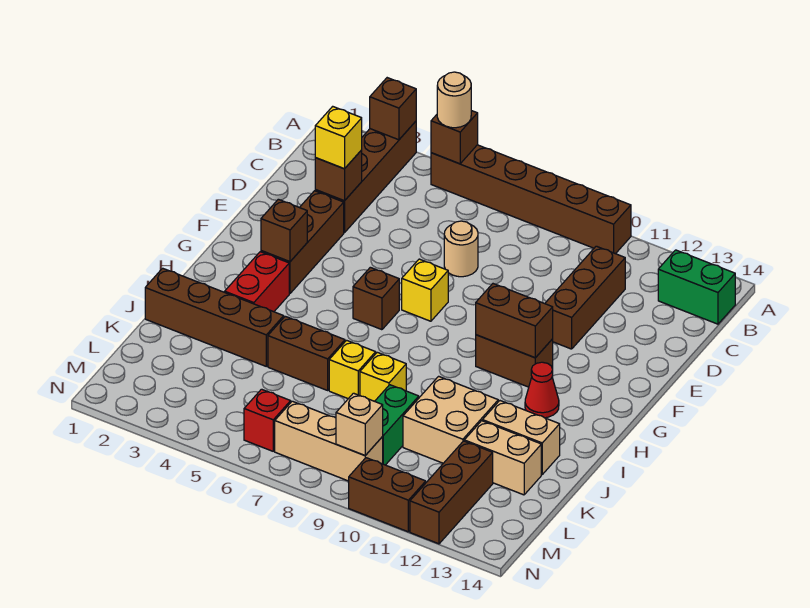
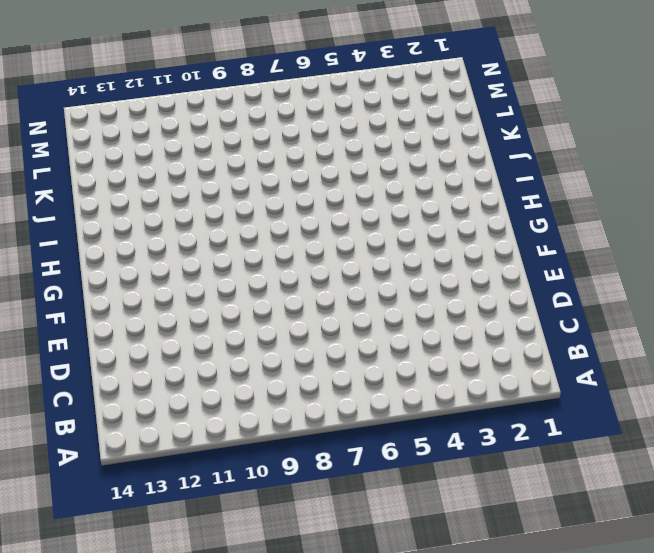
none -> brown brick A3:D3 level 1
none -> brown brick A5:A10 level 1
none -> green brick B13:B14 level 1
none -> brown brick C11:E11 level 1

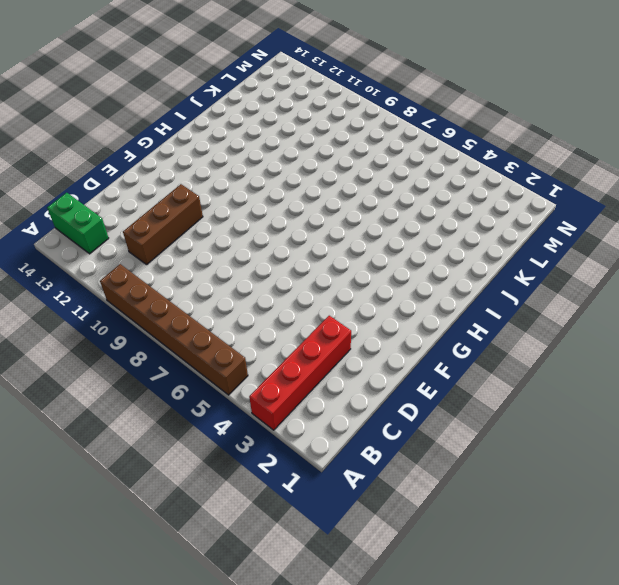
red brick A3:D3 level 1 -> brown brick A3:D3 level 1
none -> tan round brick D7 level 1
none -> brown brick E3:G3 level 1
none -> yellow brick F7 level 1
none -> brown brick G6 level 1

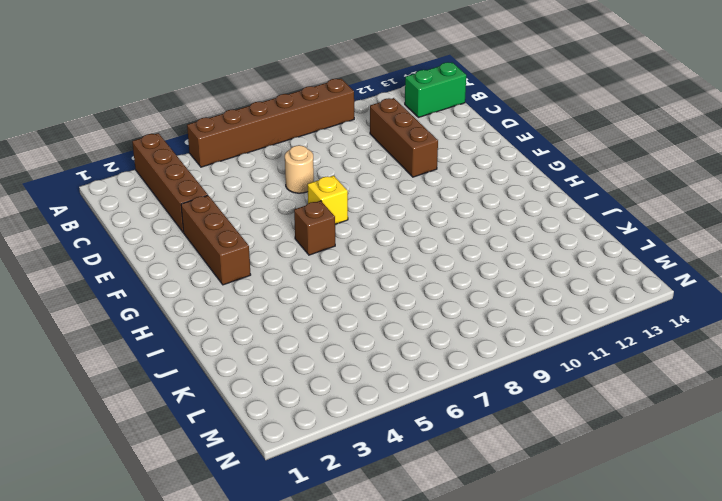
none -> brown brick G10:G11 level 1
none -> red brick H3:I3 level 1
none -> red cone H12 level 1
none -> brown brick J1:J4 level 1

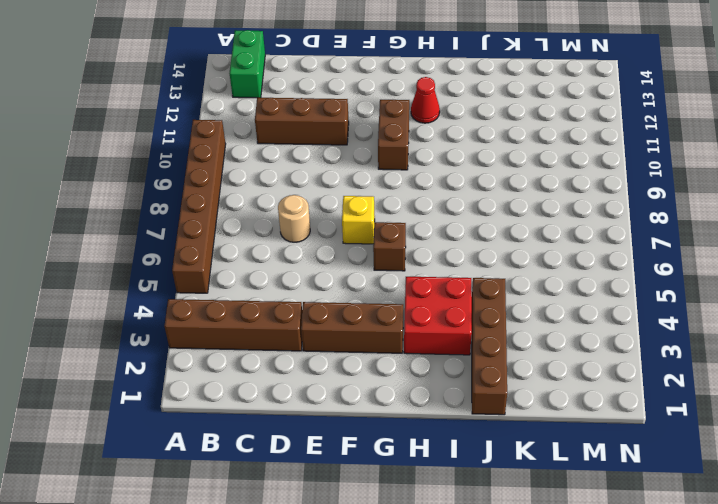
red brick H3:I4 level 1 -> red brick H3:I3 level 1
none -> brown brick J5:J6 level 1
none -> yellow brick J7 level 1
none -> yellow brick J8 level 1
none -> tan brick J10:K11 level 1

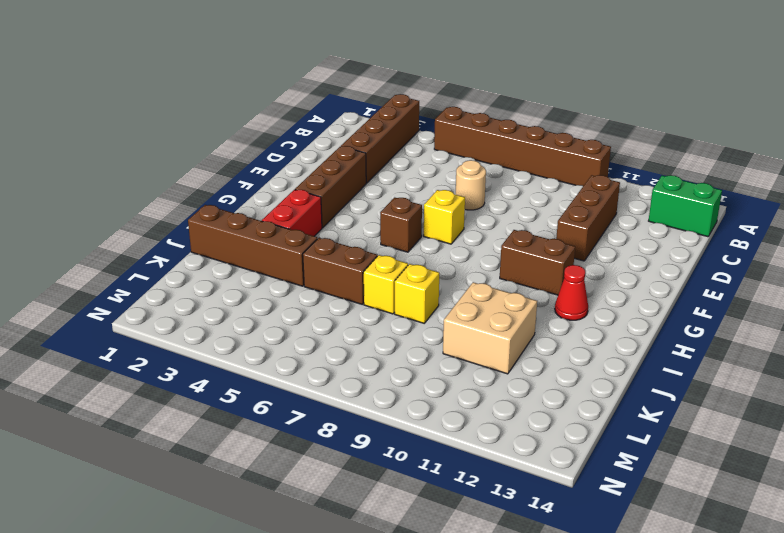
none -> tan brick J12:J13 level 1
none -> green brick K9:L9 level 1
none -> tan brick K12:K13 level 1
none -> brown brick L12:N12 level 1

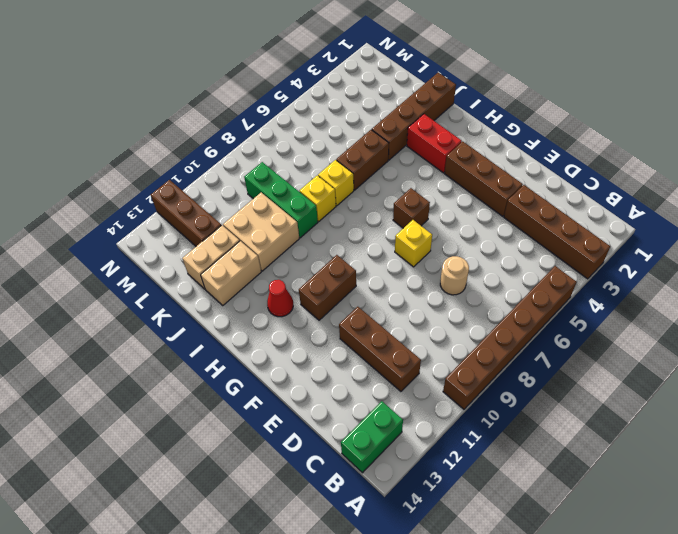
green brick J9:L9 level 1 -> green brick K9:L9 level 1
none -> red brick M6 level 1
none -> tan brick M7:M9 level 1
none -> brown brick N10:N11 level 1
none -> brown brick A3 level 2

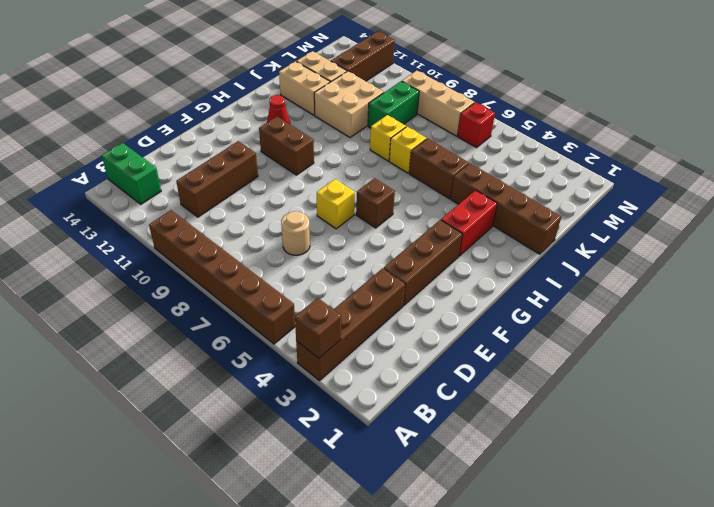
none -> brown brick N10:N11 level 1
none -> brown brick A5 level 2
none -> brown brick D3 level 2
none -> brown brick G3 level 2

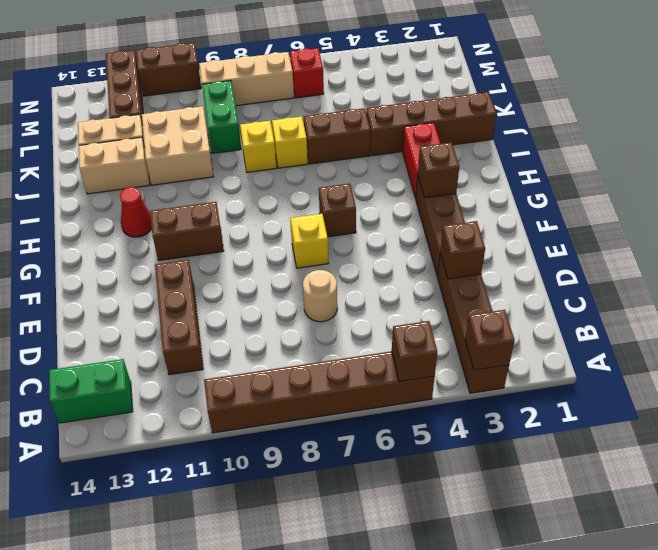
none -> brown brick G10:G11 level 2
none -> tan brick M9 level 2
none -> tan round brick A5 level 3
none -> yellow brick D3 level 3

